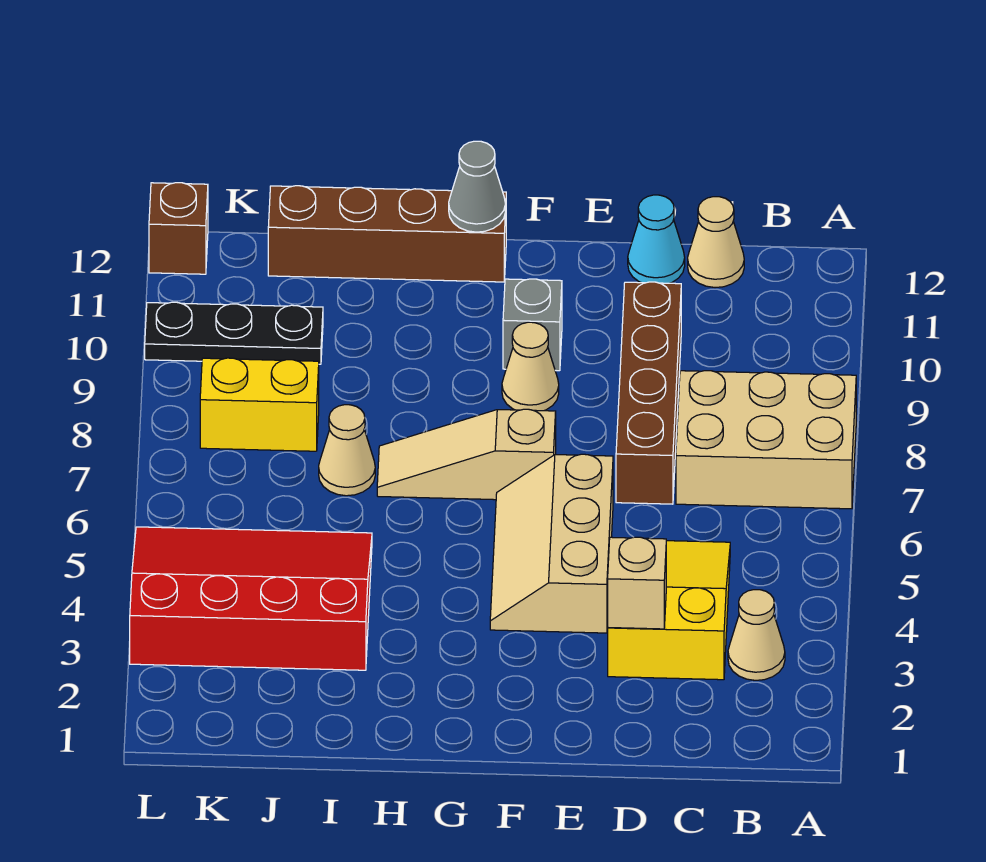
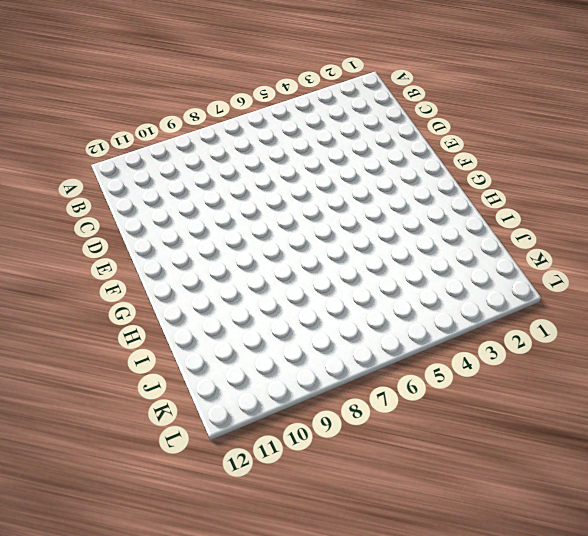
none -> tan brick A7:C8 level 1
none -> tan cone B3 level 1
none -> yellow slope C3:D5 level 1 top 3

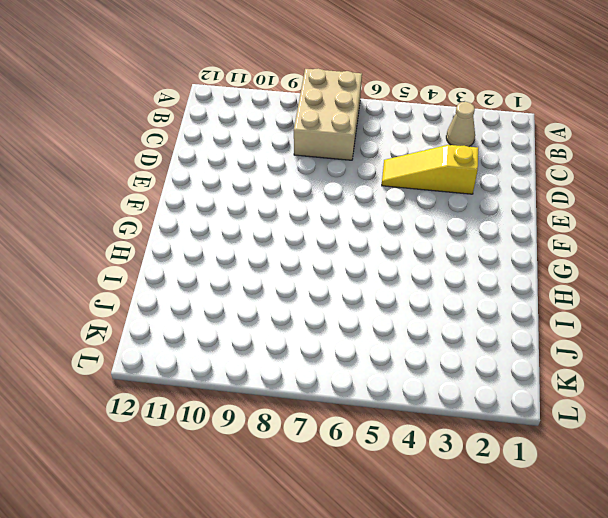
yellow slope D3:D5 level 1 top 3 -> yellow slope C3:D5 level 1 top 3
none -> tan cone C12 level 1
none -> brown brick D7:D10 level 1
none -> cyan cone D12 level 1

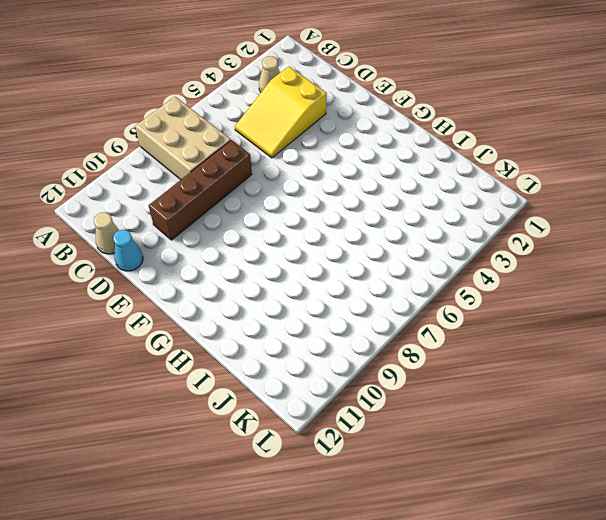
none -> tan slope E4:F6 level 1 top E
none -> tan slope F7:H7 level 1 top F
none -> tan cone F9 level 1

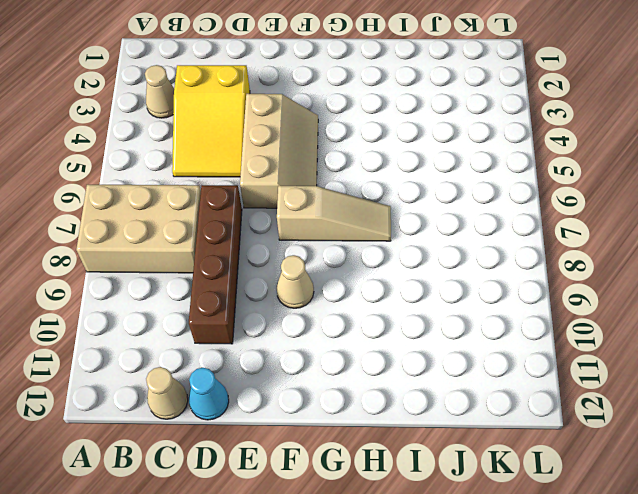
none -> grey brick F10 level 1
none -> brown brick G12:J12 level 1
none -> red slope I3:L5 level 1 top 3

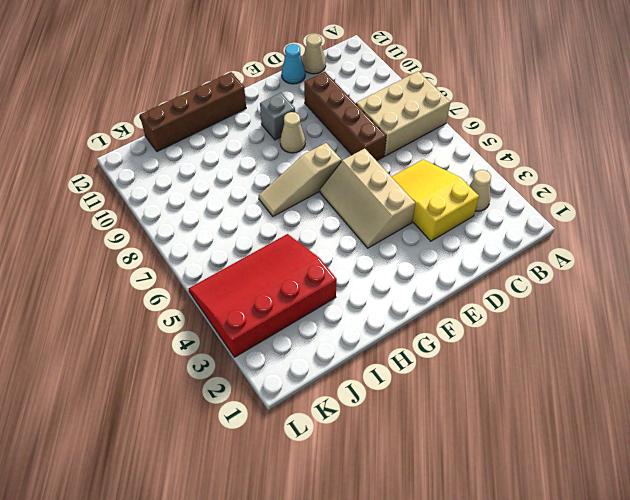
none -> tan cone I7 level 1
none -> yellow brick J8:K8 level 1
none -> black plate J10:L10 level 1

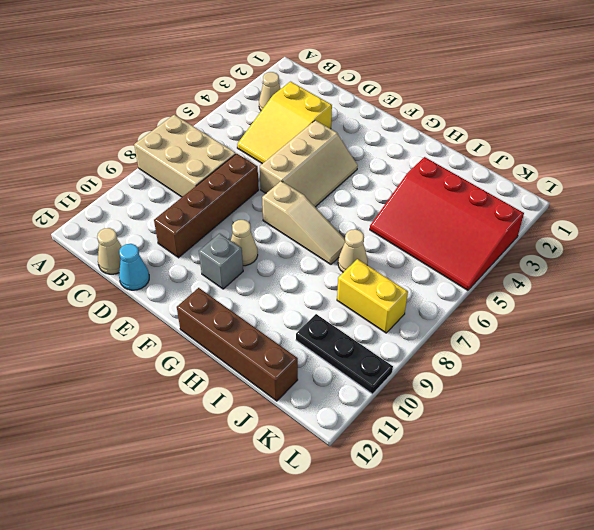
none -> brown brick L12 level 1
none -> tan brick D3 level 2
none -> grey cone G12 level 2

